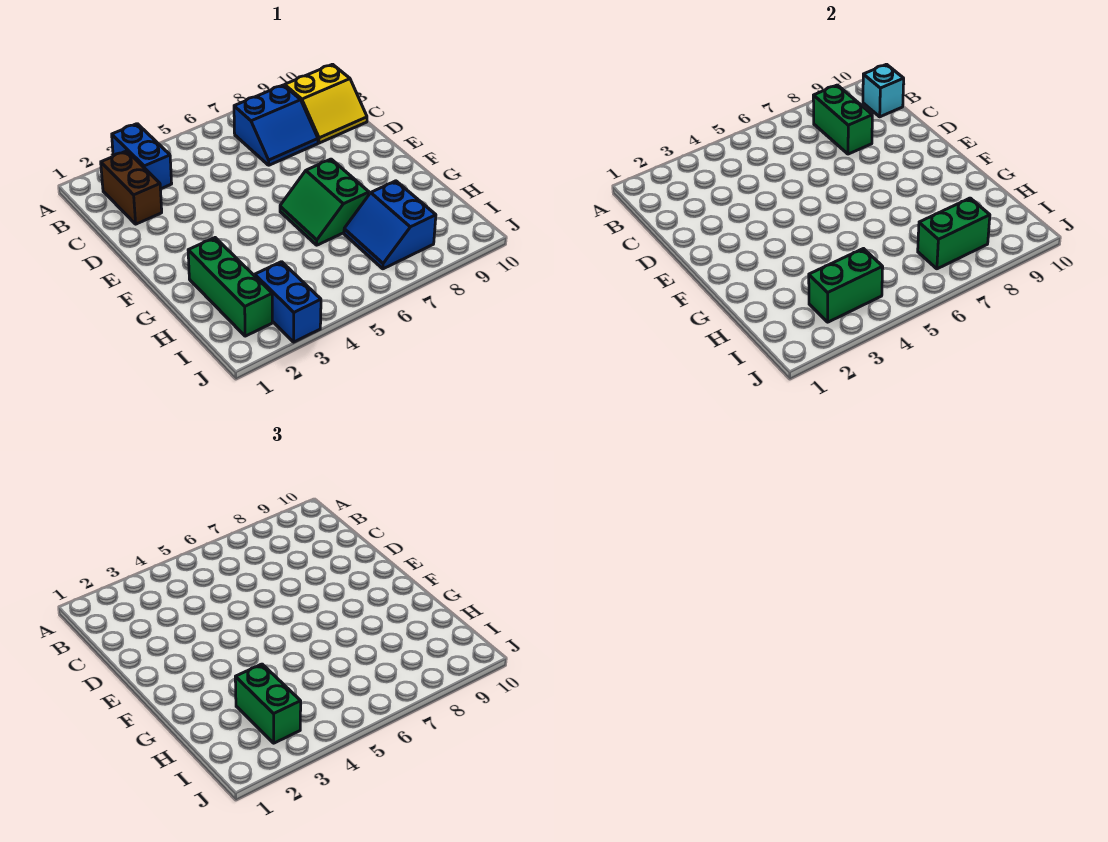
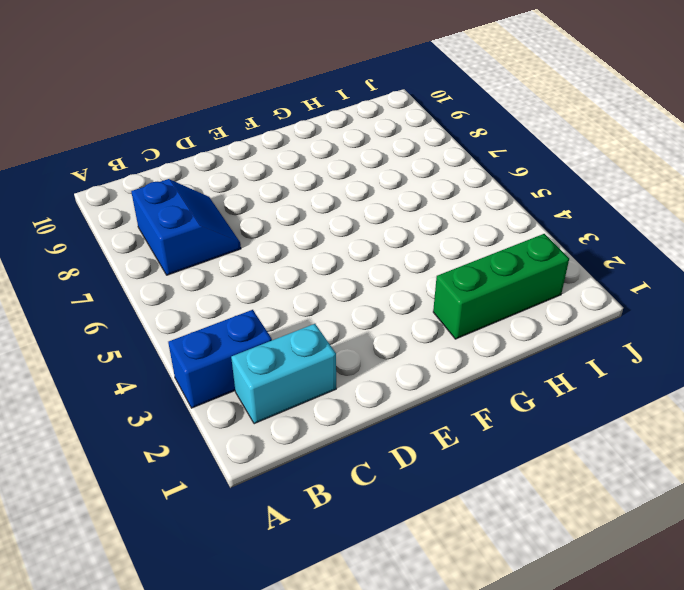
cyan brick B2:C2 level 1 -> brown brick B2:C2 level 1
none -> yellow slope B9:C10 level 1 top B
none -> green slope F6:G7 level 1 top 7
none -> blue slope H7:I8 level 1 top 8

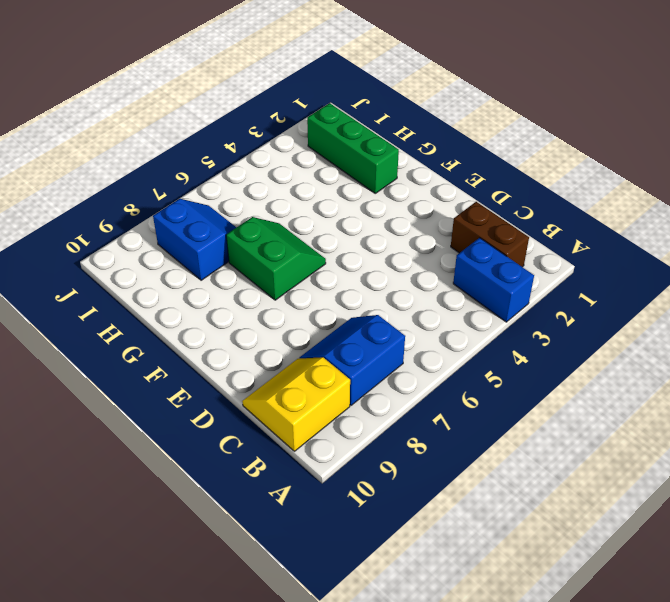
none -> blue brick I3:J3 level 1
none -> green brick B8:C8 level 2
none -> cyan brick B10 level 2

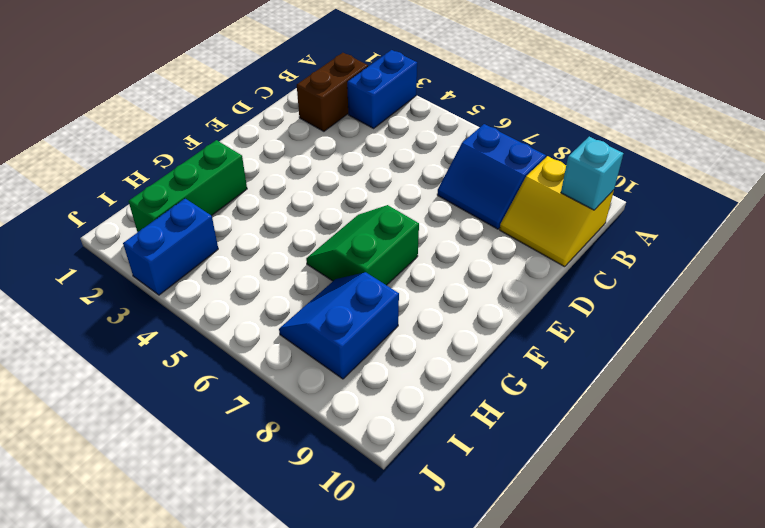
none -> green brick B8:C8 level 2
none -> green brick I3:I4 level 2
none -> green brick I7:I8 level 2

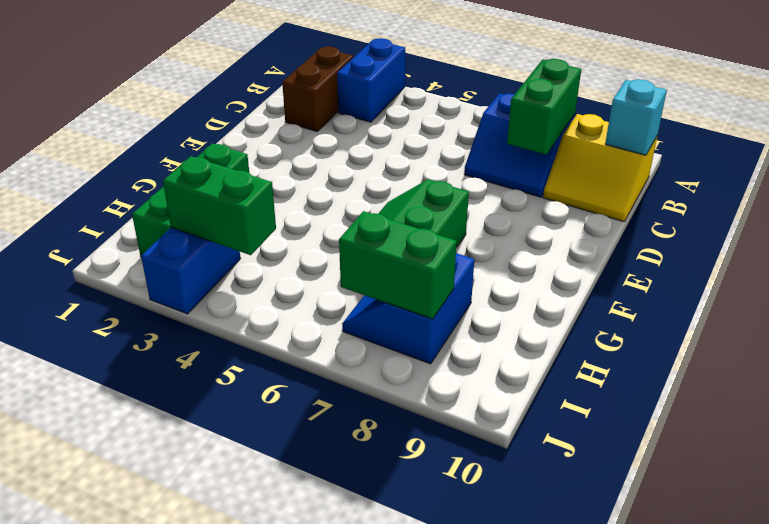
none -> green brick H3:I3 level 3

